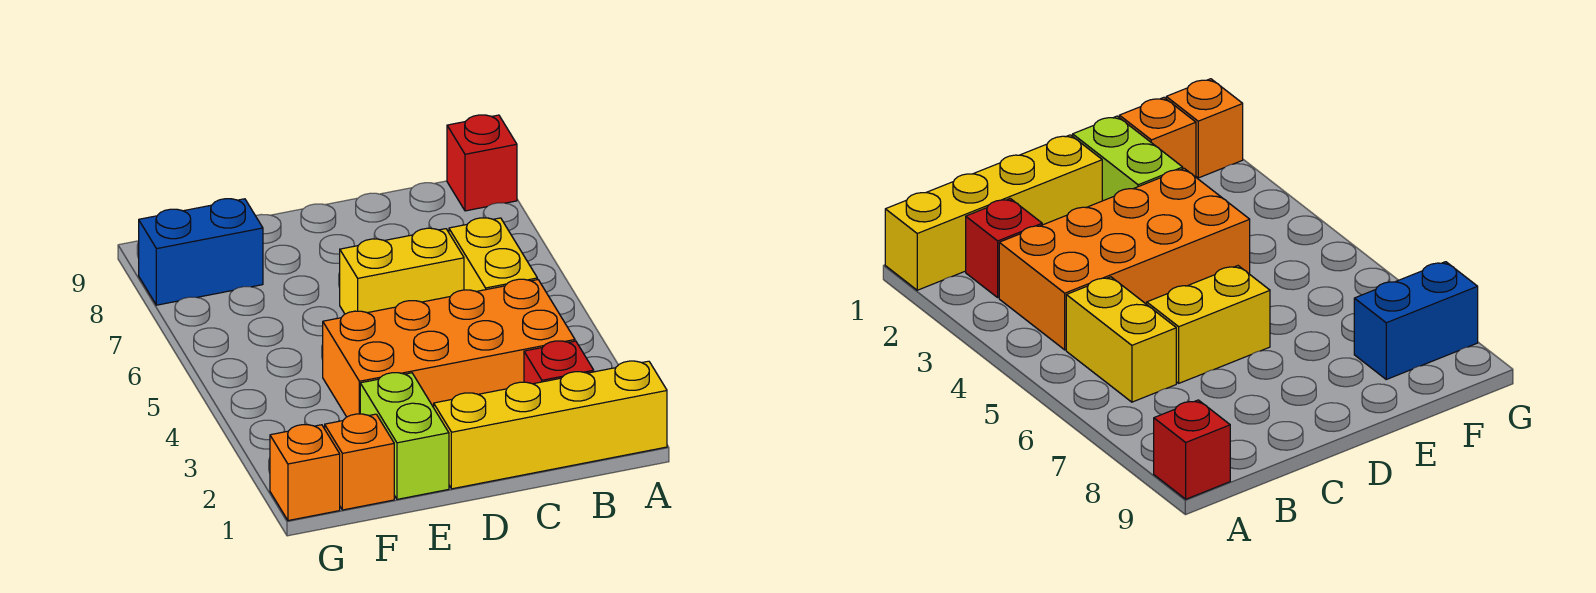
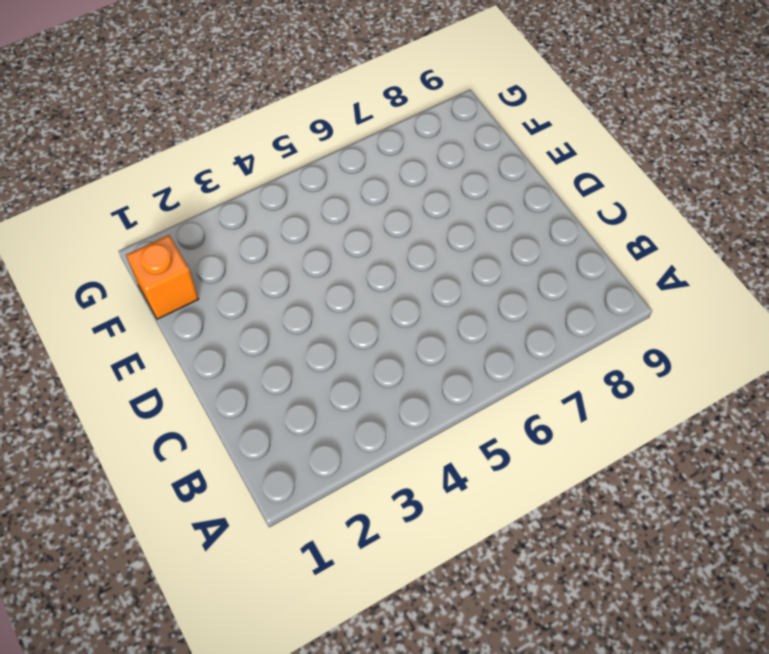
none -> yellow brick A1:D1 level 1
none -> red brick A9 level 1

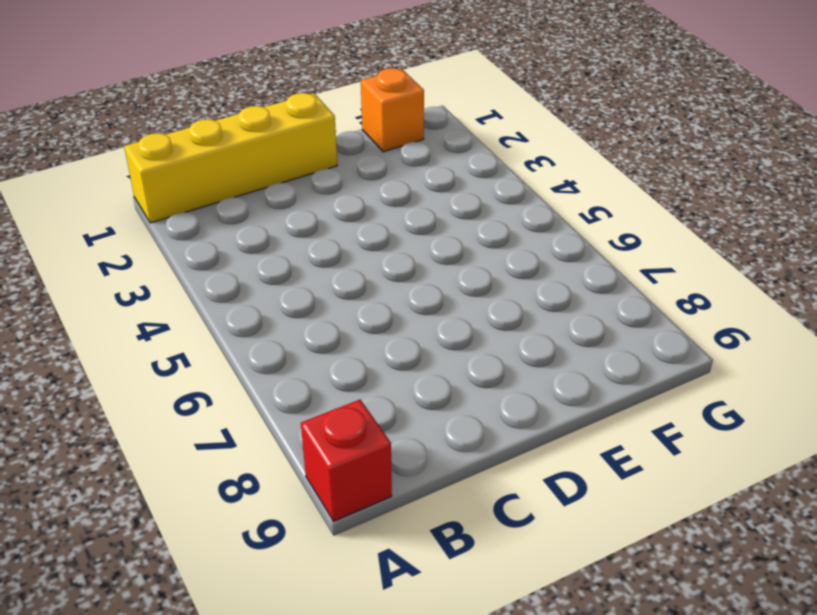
none -> red brick B2 level 1
none -> orange brick B3:E4 level 1

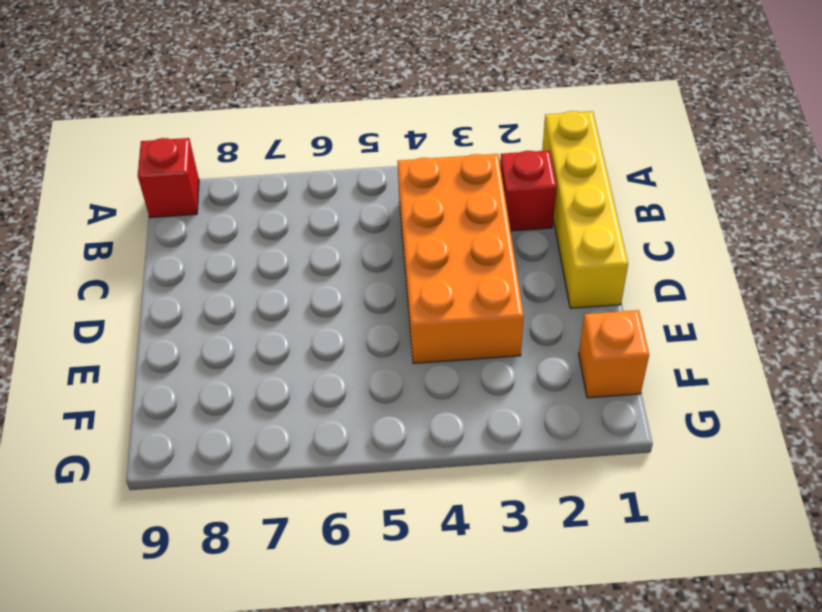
none -> yellow brick B5:B6 level 1
none -> yellow brick C6:D6 level 1

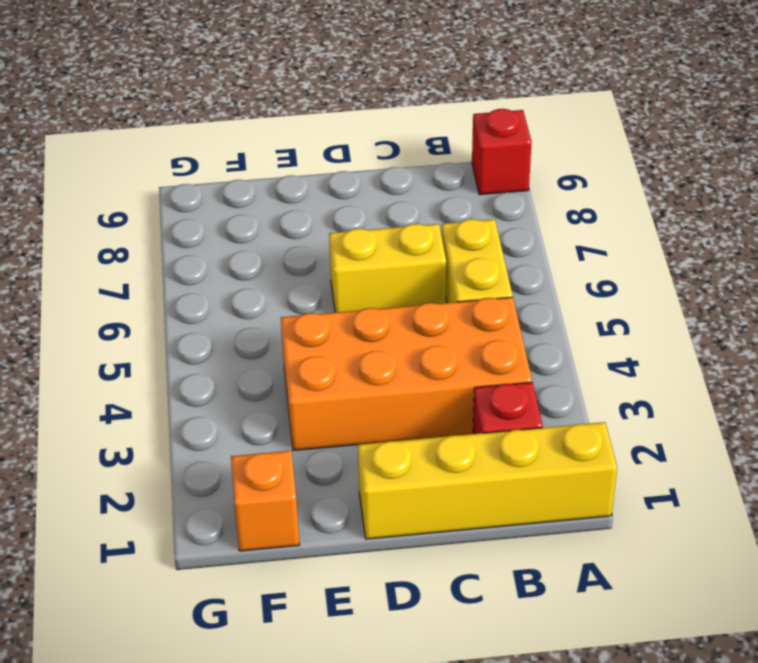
none -> lime brick E1:E2 level 1
none -> blue brick F8:G8 level 1

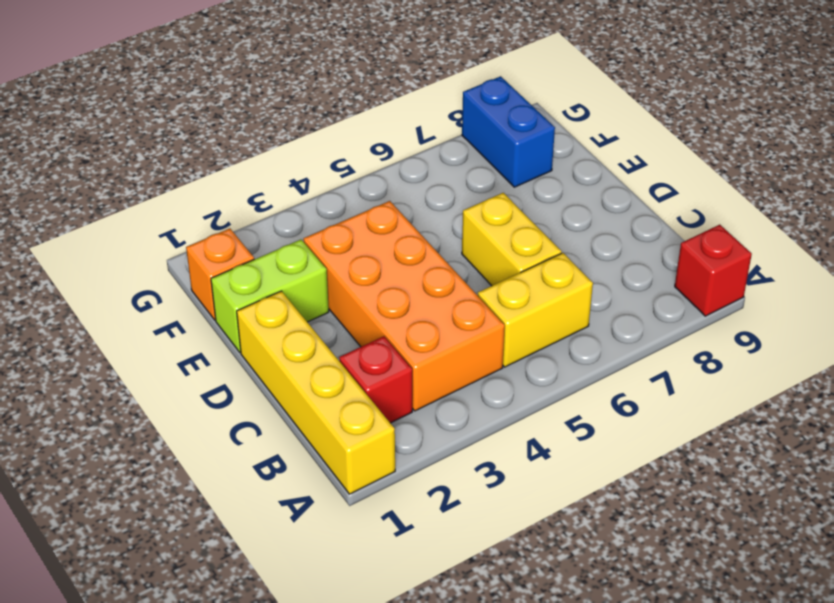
none -> orange brick G1 level 1

